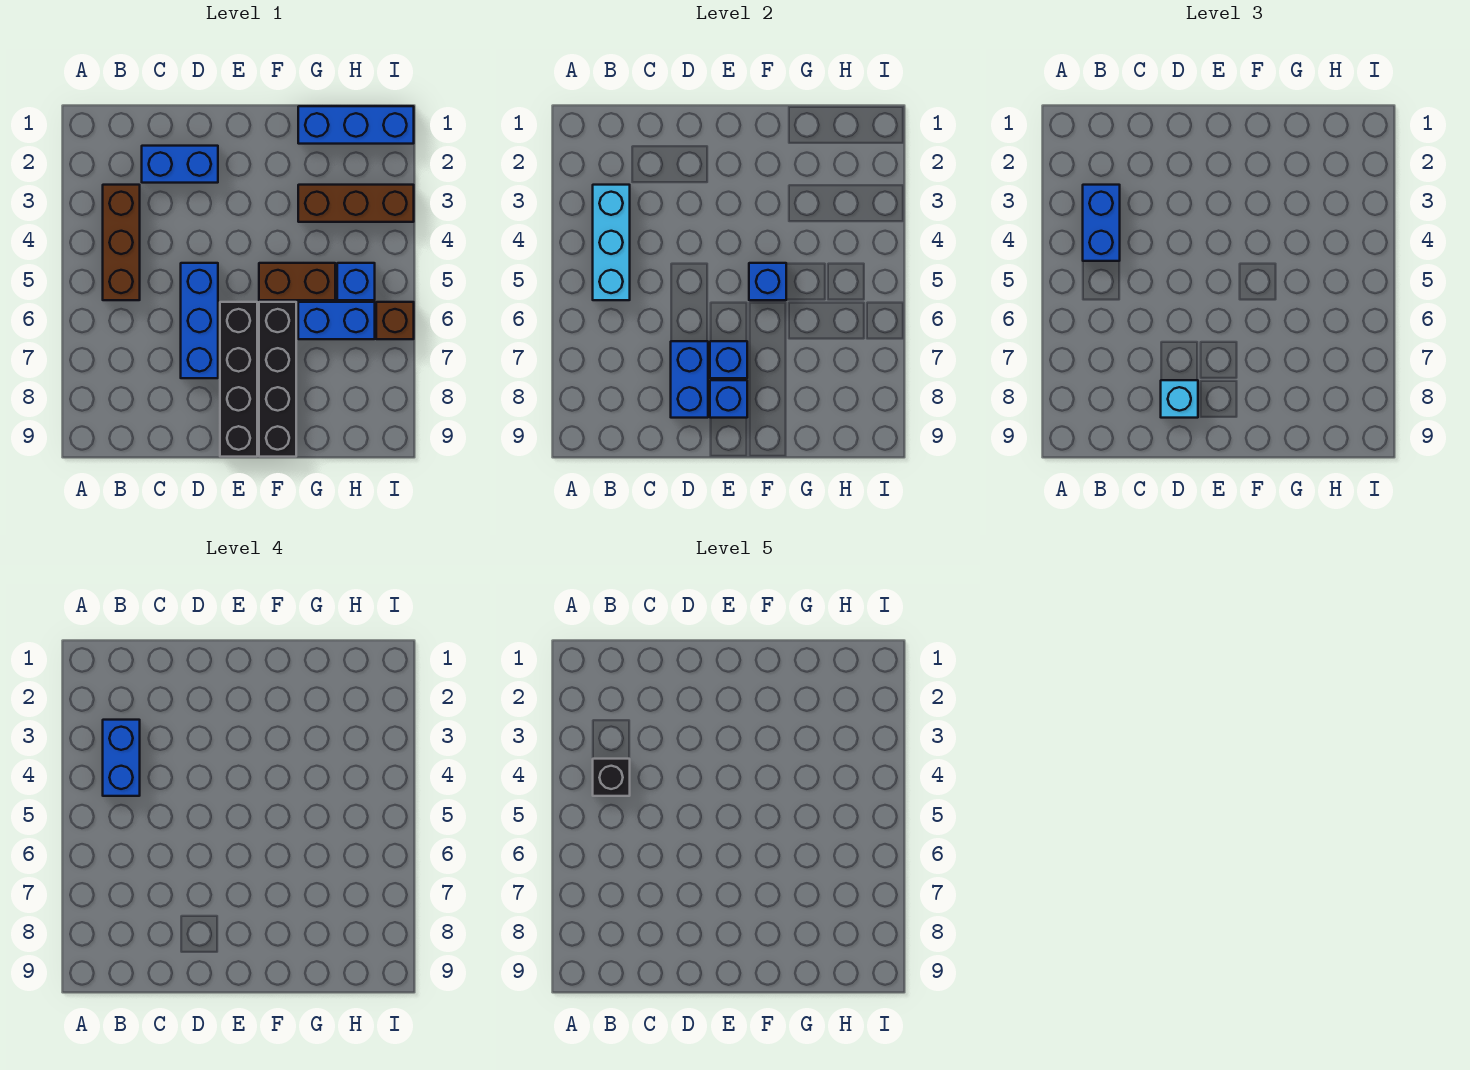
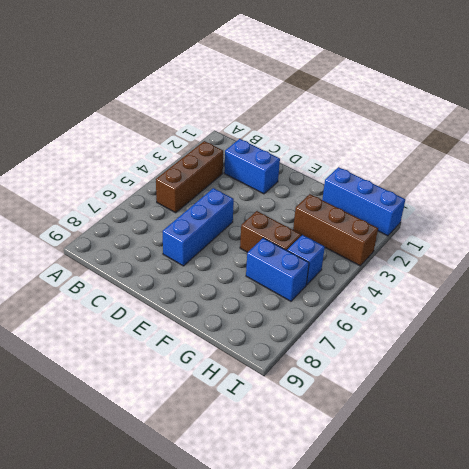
none -> black brick E6:E9 level 1
none -> black brick F6:F9 level 1
none -> brown brick I6 level 1

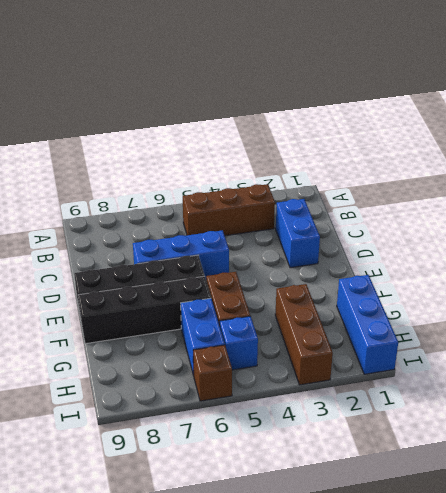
none -> cyan brick B3:B5 level 2
none -> blue brick D7:D8 level 2
none -> blue brick E7 level 2

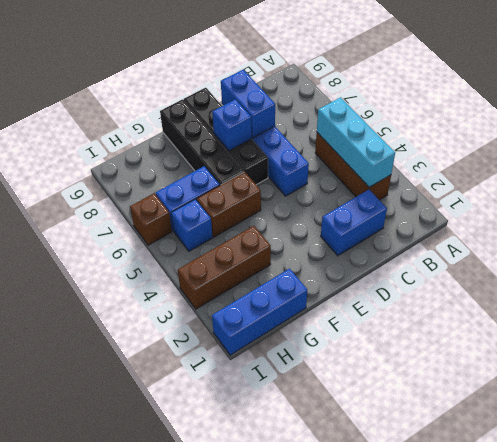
none -> blue brick E8 level 2
none -> blue brick F5 level 2
none -> blue brick B3:B4 level 3

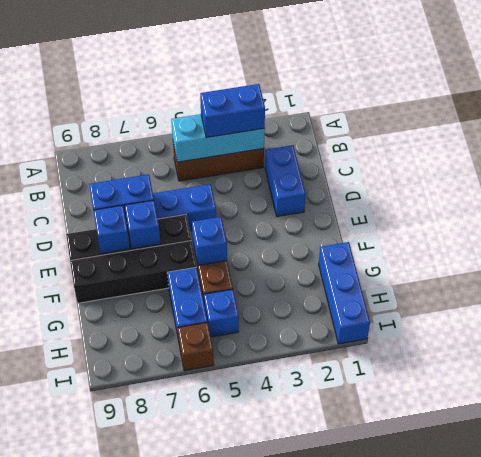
none -> brown brick G3:I3 level 1
none -> cyan brick D8 level 3
none -> blue brick B3:B4 level 4

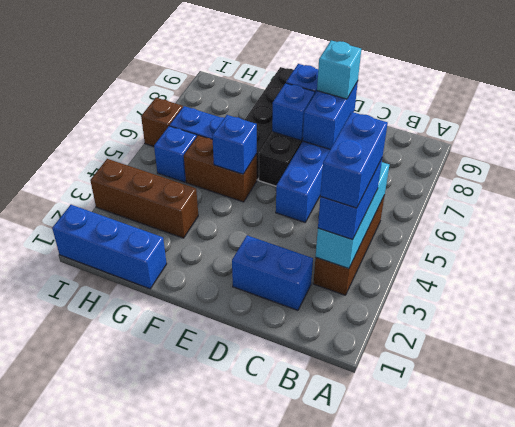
none -> black brick B4 level 5

